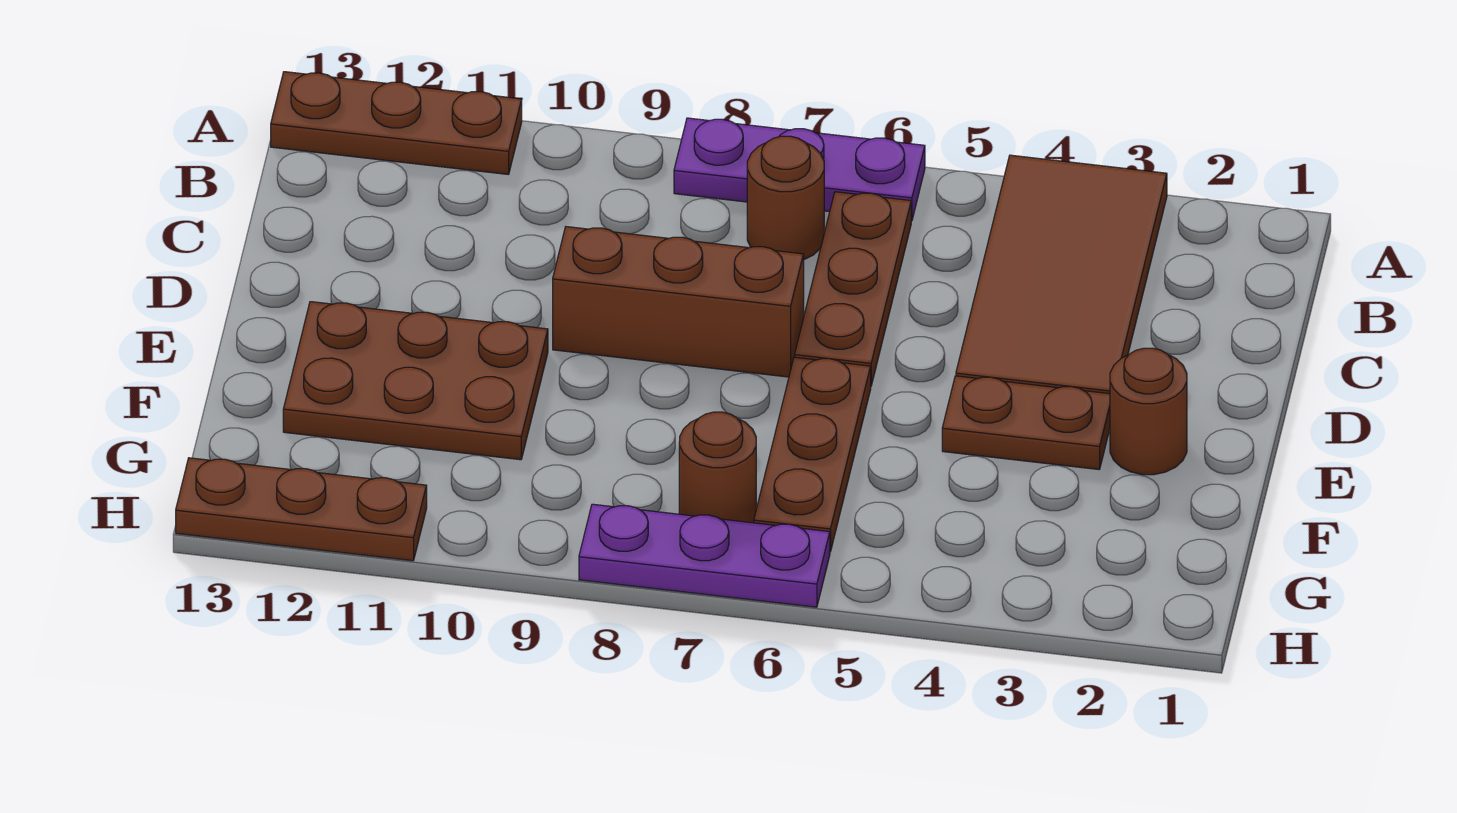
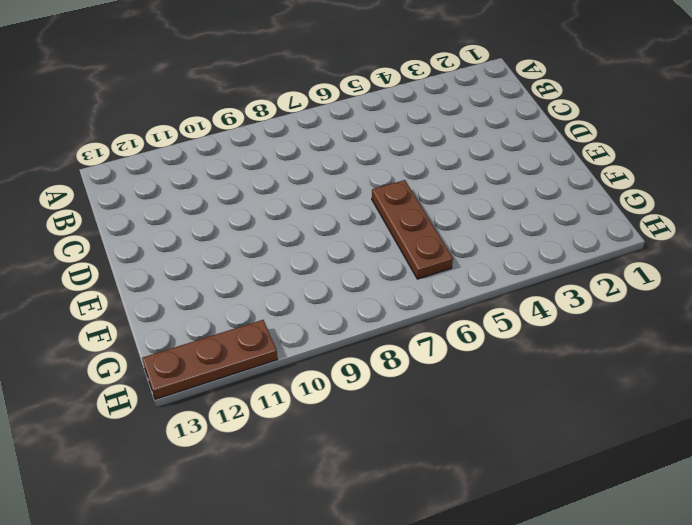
none -> brown tile A3:D4 level 1
none -> purple plate A6:A8 level 1
none -> brown plate A11:A13 level 1

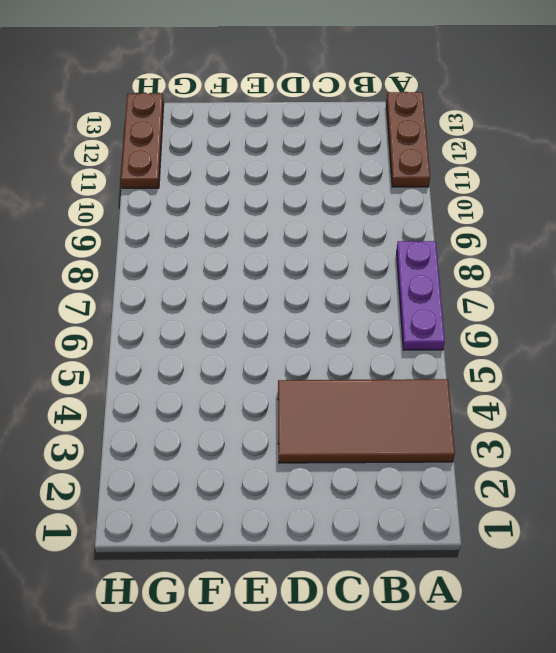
none -> brown plate B6:D6 level 1
none -> brown round brick B7 level 1
none -> brown brick D7:D9 level 1

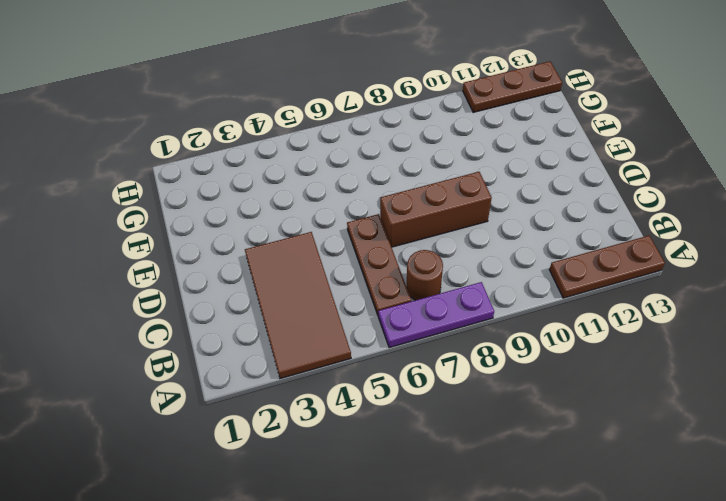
none -> brown round brick E2 level 1
none -> brown plate E3:E4 level 1
none -> brown plate E6:G6 level 1

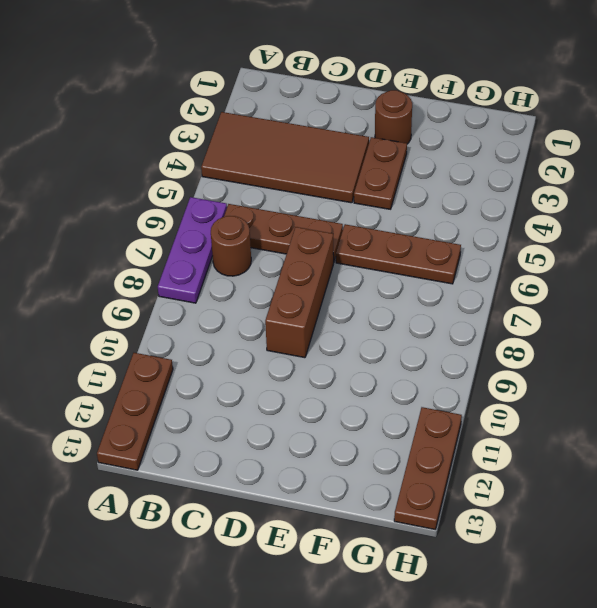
none -> brown plate E10:F12 level 1
none -> brown round brick G7 level 1
none -> purple plate H6:H8 level 1

